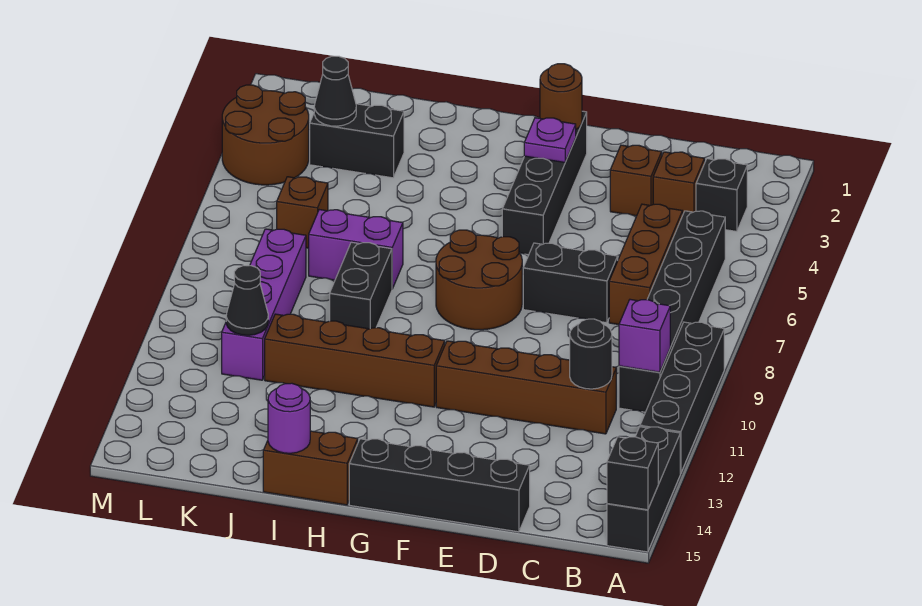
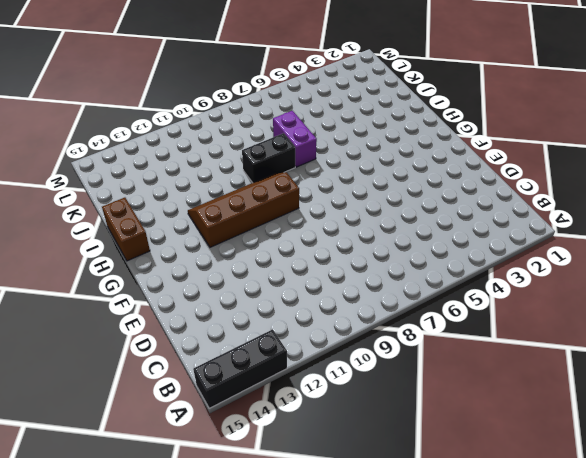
brown slope G9:H12 level 1 top G -> brown brick G11:J11 level 1
none -> black brick A9:A12 level 1
none -> black brick B3 level 1
none -> black brick B5:B10 level 1

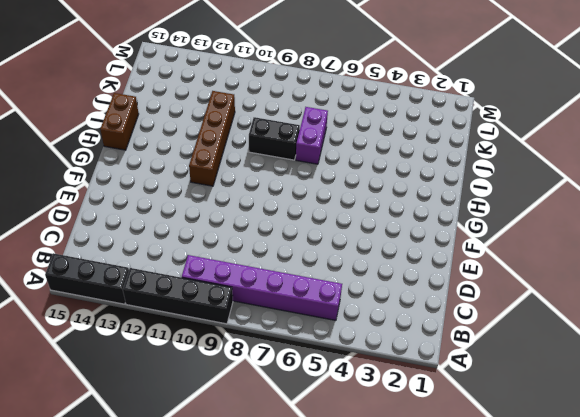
purple brick B5:B10 level 1 -> black brick B5:B10 level 1
none -> black brick B3 level 1
none -> brown brick C3 level 1
none -> brown brick C5:C7 level 1

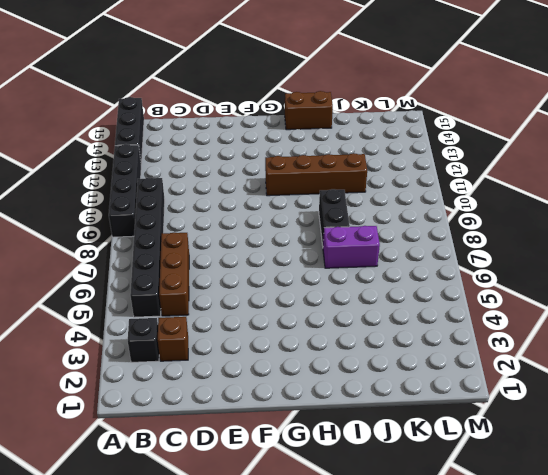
none -> brown brick C11:F11 level 1
none -> brown brick D3 level 1
none -> black brick D7:E7 level 1

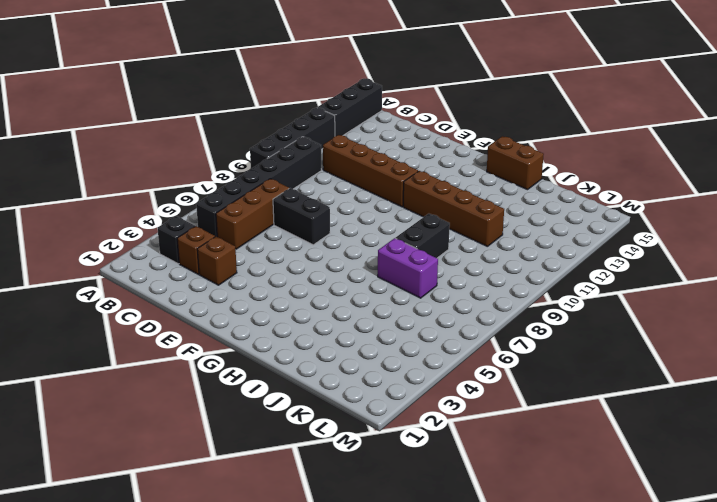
none -> black brick D15:G15 level 1
none -> black brick F2:F5 level 1
none -> brown round brick F7:G8 level 1

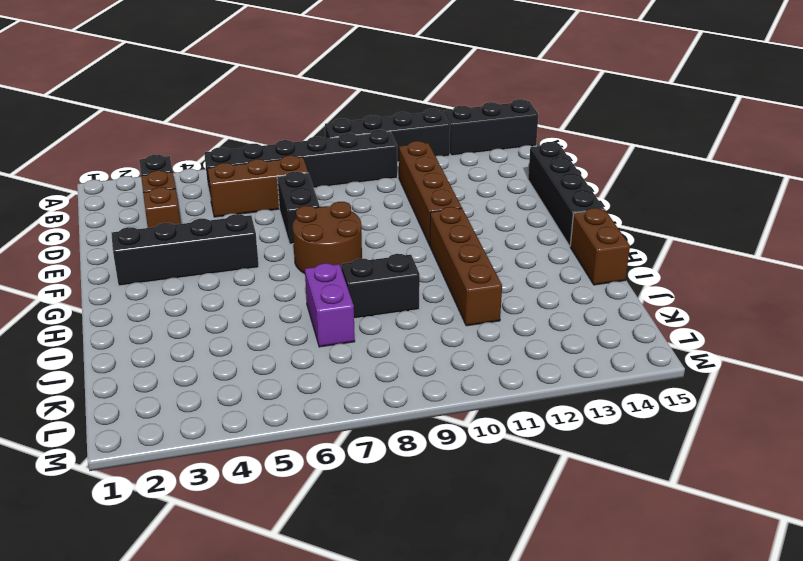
none -> black brick J3:K3 level 1
none -> brown brick K6 level 1
none -> purple brick K8:K11 level 1

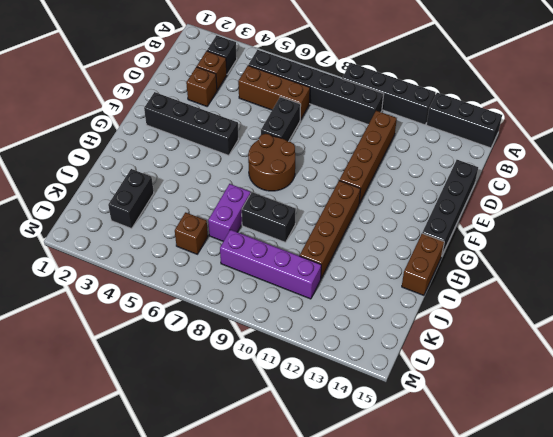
none -> brown round brick L3:M4 level 1
none -> black brick A15 level 2
none -> purple brick B10 level 2

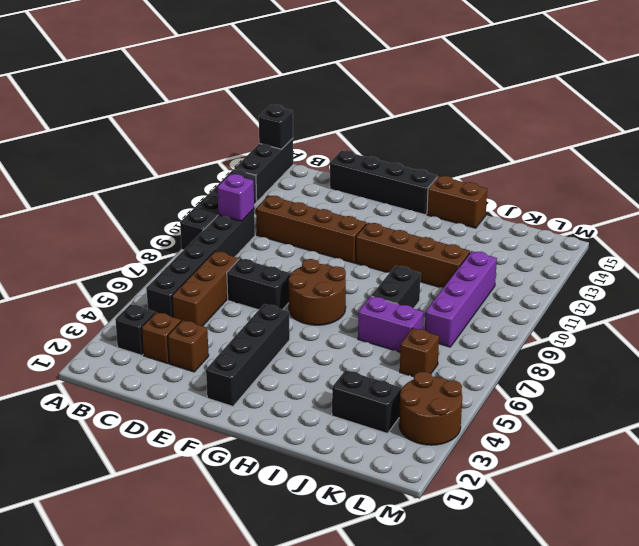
none -> black round brick C11 level 2
none -> brown round brick F2 level 2
none -> purple plate F3 level 2

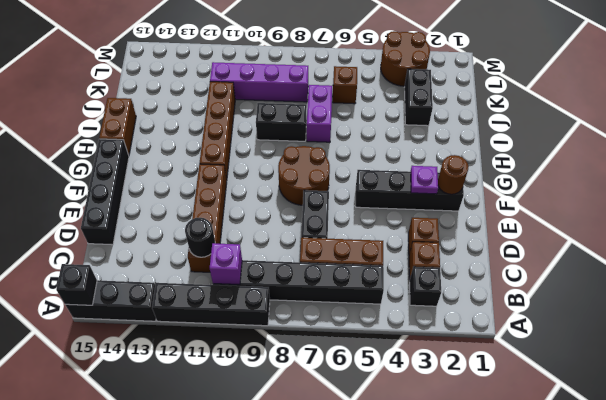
none -> purple round brick I15 level 2
none -> black cone K3 level 2
none -> black cone K11 level 2

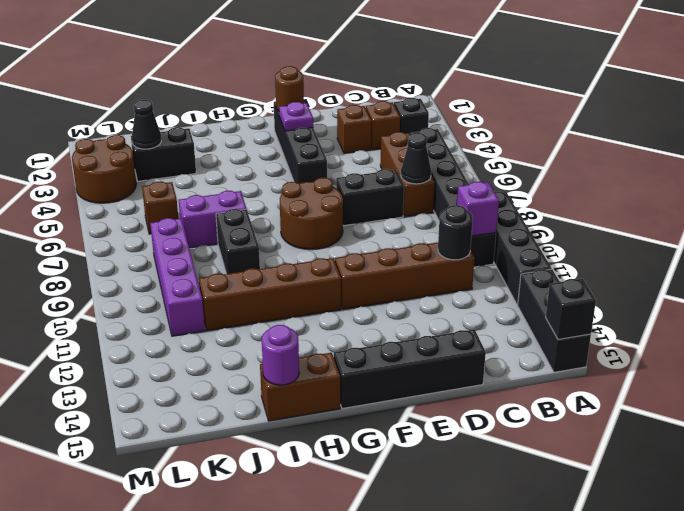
black cone C7 level 2 -> black cone K11 level 2

